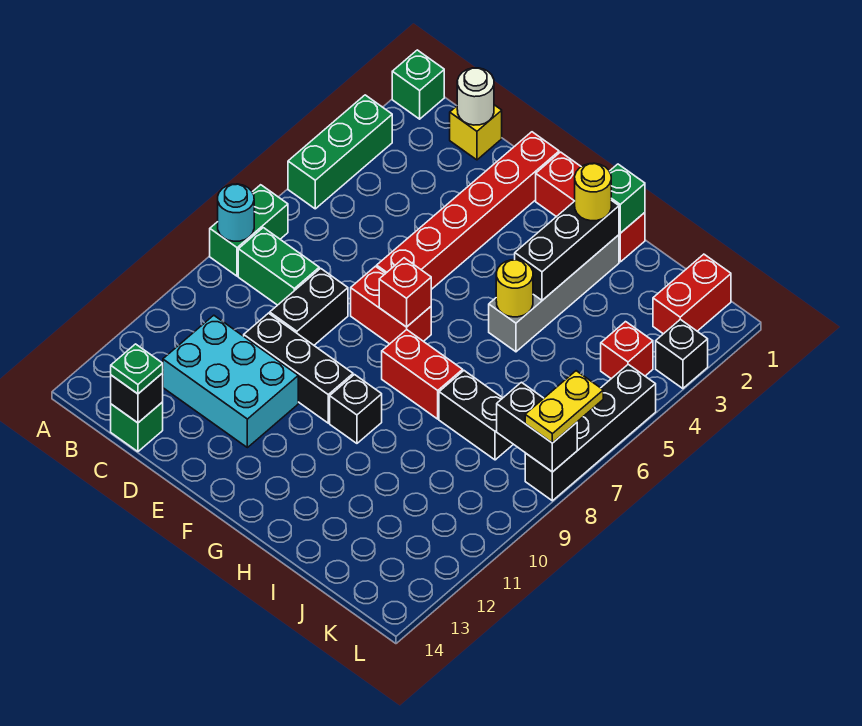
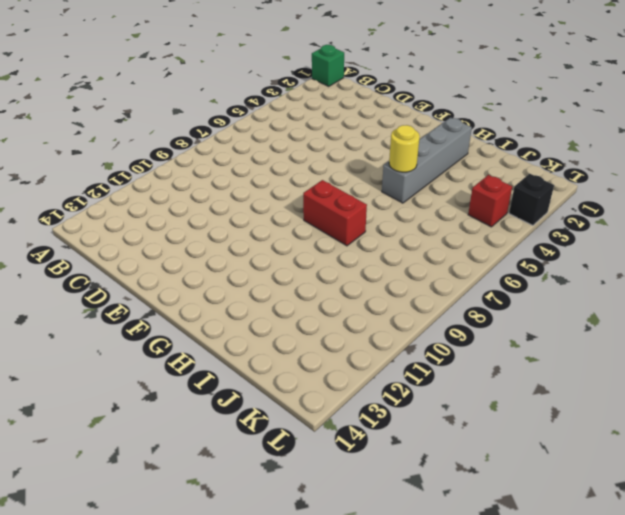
none -> green brick A3:A5 level 1
none -> green brick A7:A8 level 1
none -> green brick B8:C8 level 1
none -> yellow brick C1 level 1

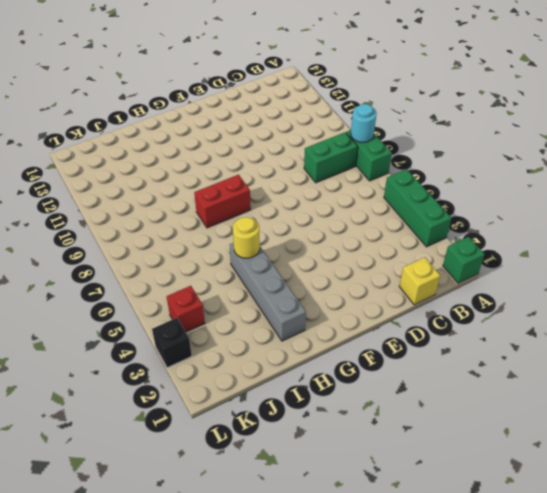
none -> cyan brick C11:E12 level 1
none -> green brick C14 level 1
none -> black brick D8:D9 level 1
none -> black brick D10:F10 level 1

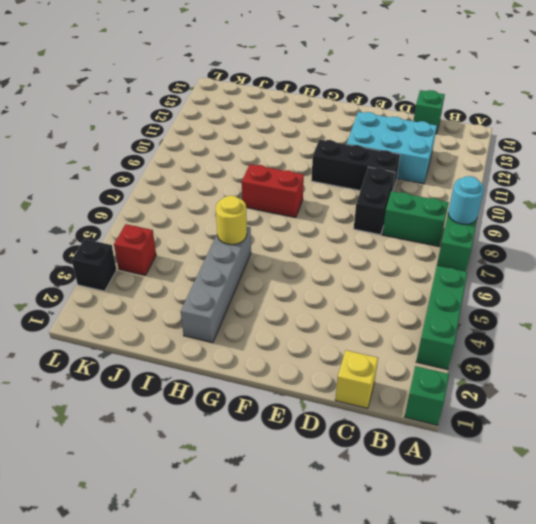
none -> red brick E1:E6 level 1
none -> red brick E7:F7 level 1
none -> red brick F1:H1 level 1
none -> black brick G10 level 1

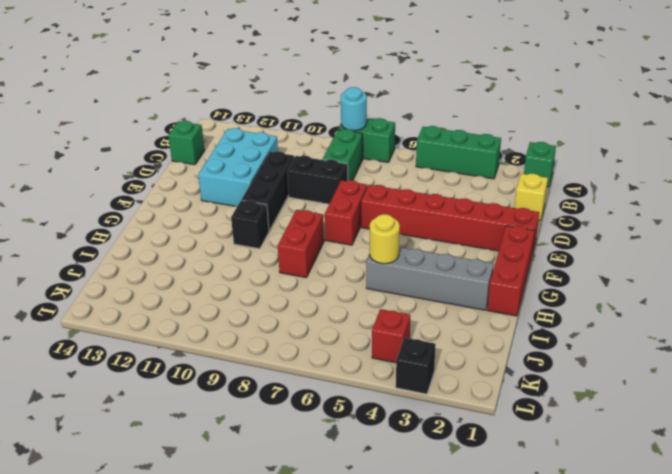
none -> black brick I8:J8 level 1
none -> red brick K1:K2 level 1
none -> black brick L5:L8 level 1
none -> white round brick C1 level 2

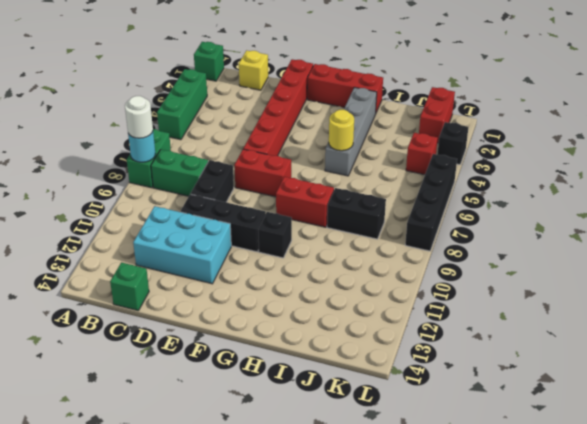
white round brick A8 level 3 -> white round brick C1 level 2
none -> black brick C14 level 2
none -> red brick F7 level 2
none -> green brick H1 level 2
none -> black brick H2:H4 level 2

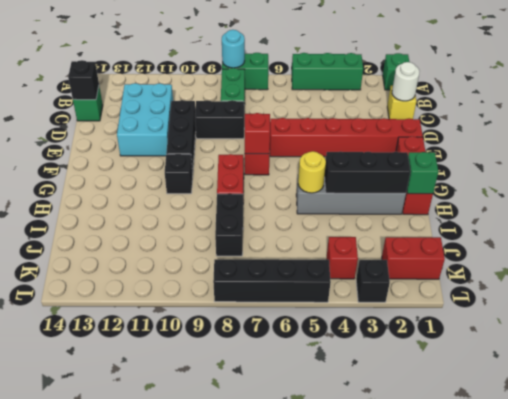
none -> black brick K8:L8 level 2
none -> green plate C14 level 3
none -> yellow round brick H2 level 3
none -> yellow plate L7:L8 level 3

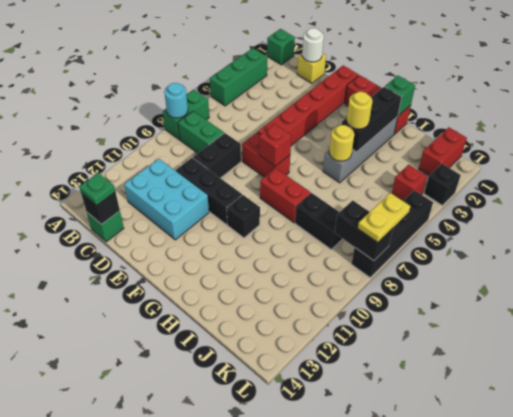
yellow round brick H4 level 3 -> yellow round brick H2 level 3

